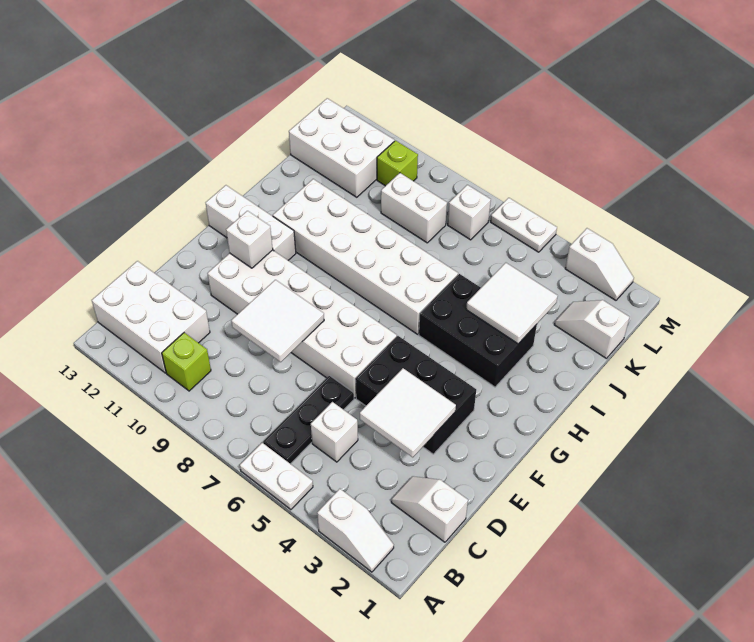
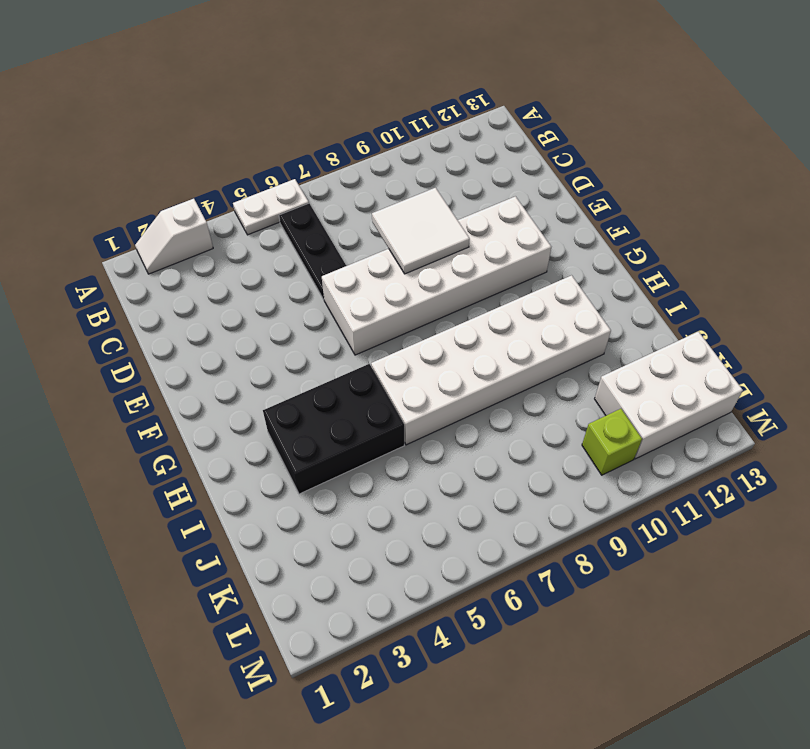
none -> lime brick B10 level 1
none -> white brick B11:C13 level 1
none -> white slope C1:C2 level 1 top 1

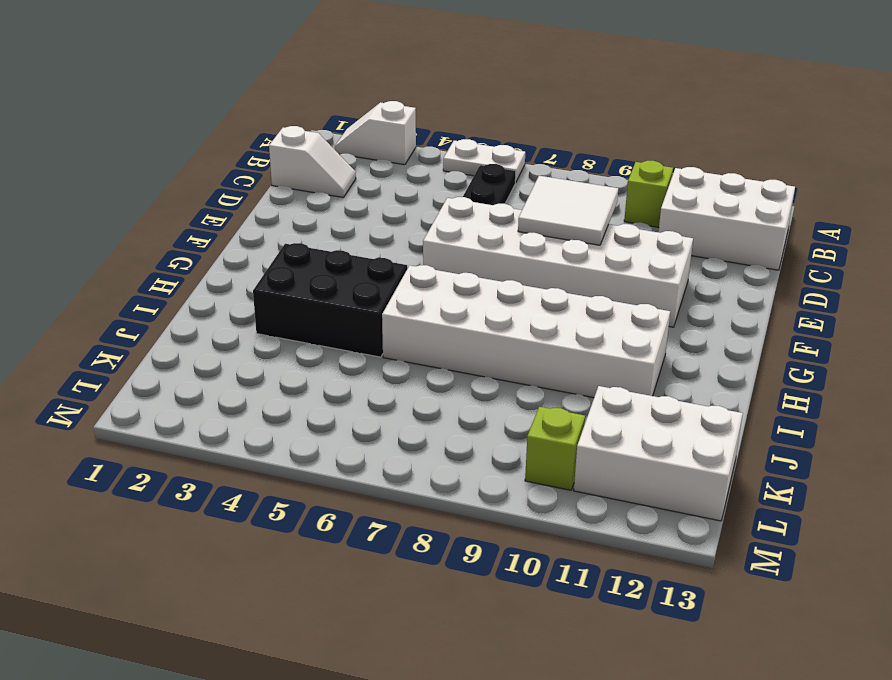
none -> white brick C5 level 1
none -> black brick E3:F5 level 1
none -> white brick G11:G13 level 1

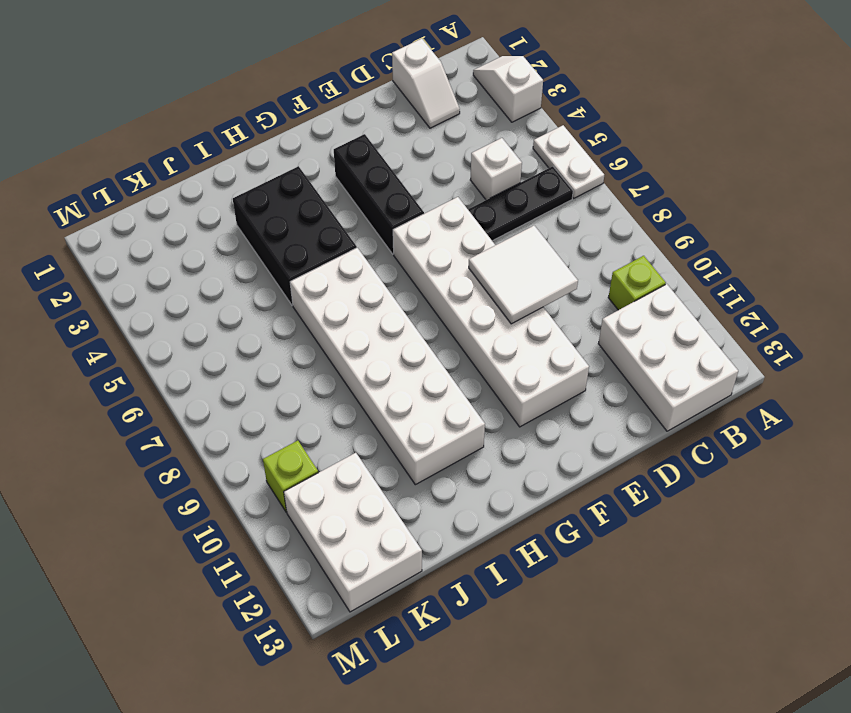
black brick F3:F5 level 1 -> black brick E3:F5 level 1
none -> white brick G11:G13 level 1
none -> white slope K1:K2 level 1 top 1
none -> white brick K8:K9 level 1

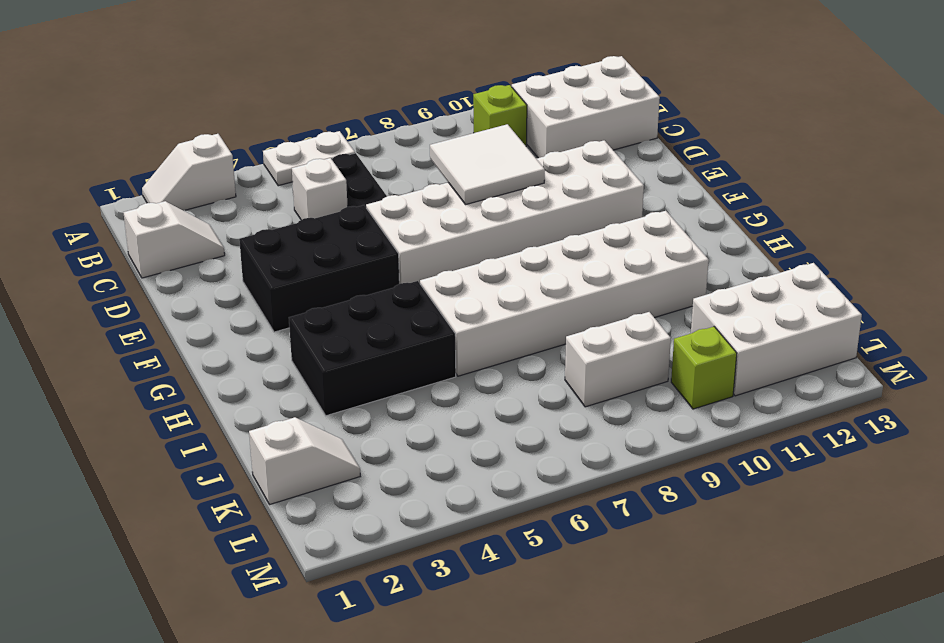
none -> white brick G11:G13 level 1
none -> white brick L7 level 1
none -> white slope M2:M3 level 1 top 3

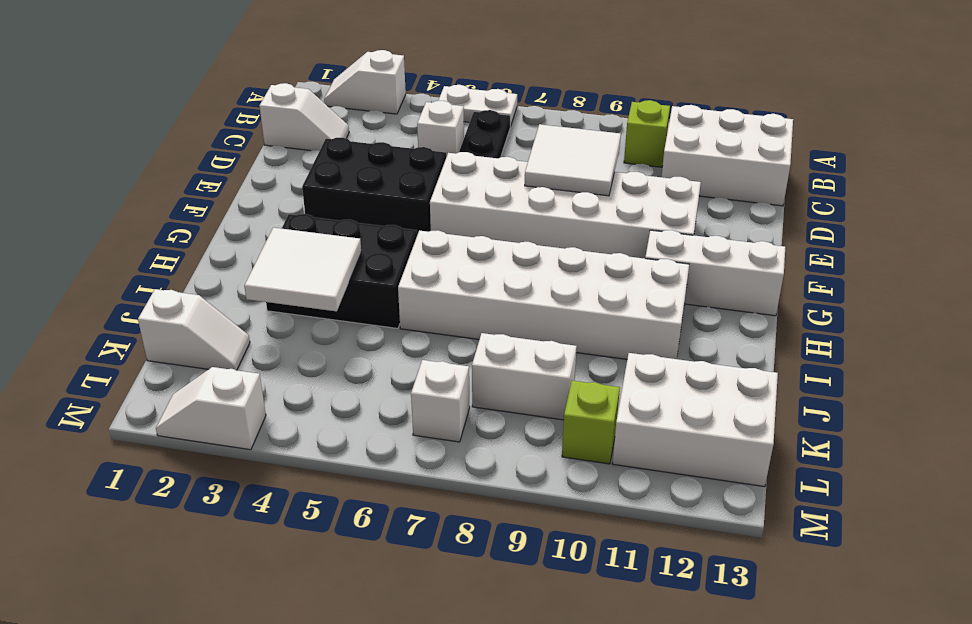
none -> white plate M5:M6 level 1
none -> white tile D3:E4 level 2
none -> white brick F11 level 2

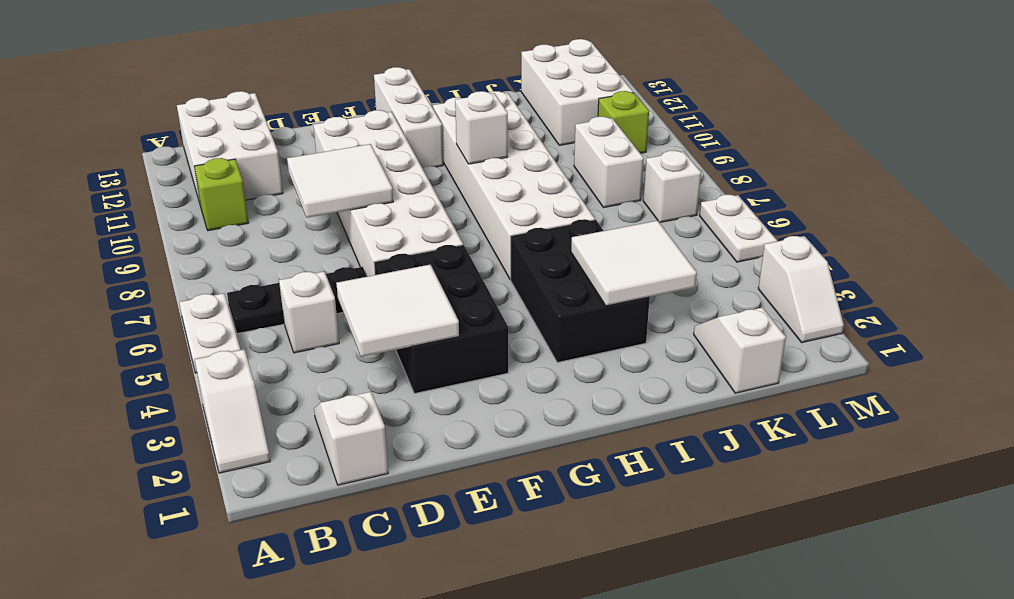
white brick H9 level 2 -> white brick F11 level 2

